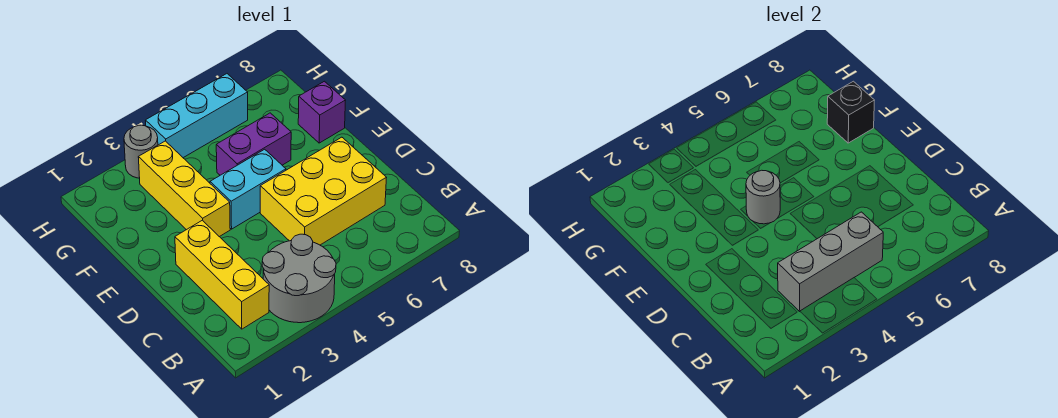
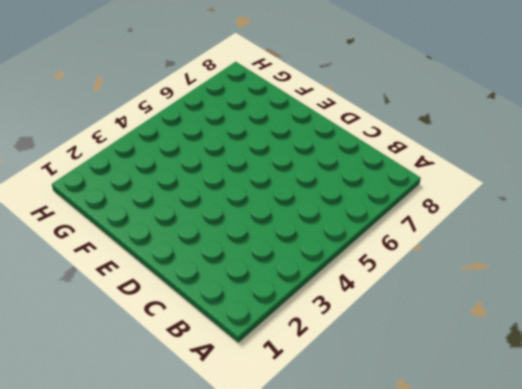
none -> grey round brick A3:B4 level 1
none -> yellow brick B2:D2 level 1
none -> yellow brick C5:D7 level 1

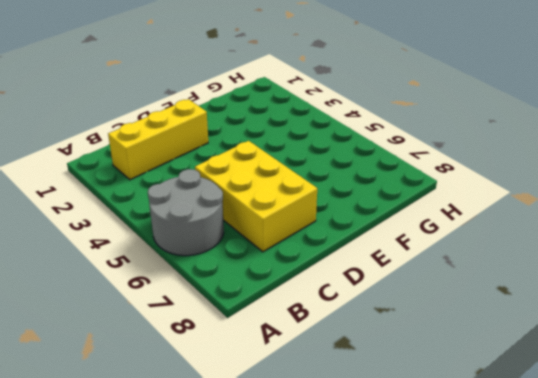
grey round brick A5:B6 level 1 -> grey round brick A3:B4 level 1
none -> yellow brick E3:G3 level 1
none -> cyan brick E4:E5 level 1
none -> purple brick F5:F6 level 1

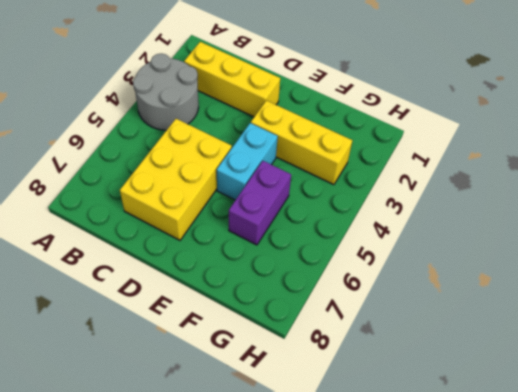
none -> purple brick F8 level 1
none -> grey round brick H3 level 1
none -> cyan brick H4:H6 level 1

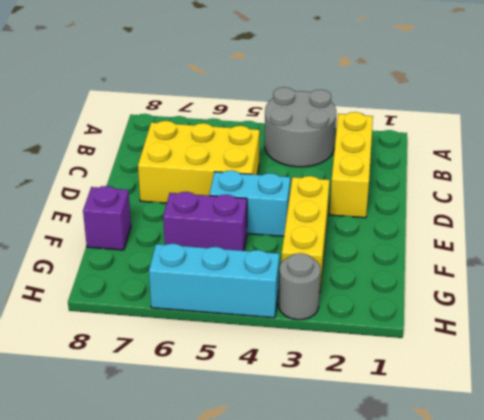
none -> grey brick B3:B5 level 2
none -> grey round brick E4 level 2
none -> black brick F8 level 2

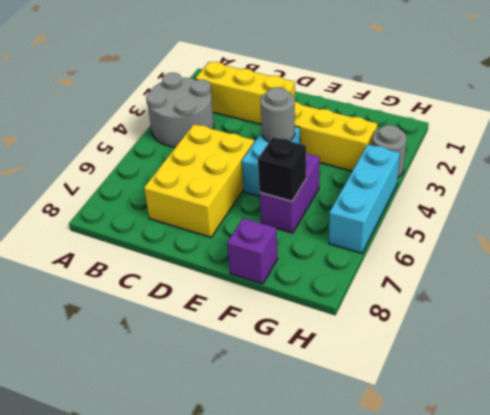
black brick F6 level 2 -> black brick F8 level 2
none -> grey brick B3:B5 level 2

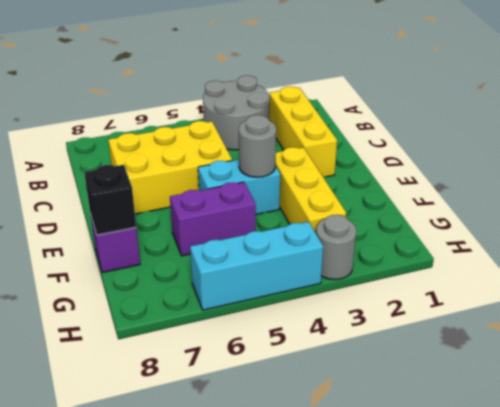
none -> grey brick B3:B5 level 2

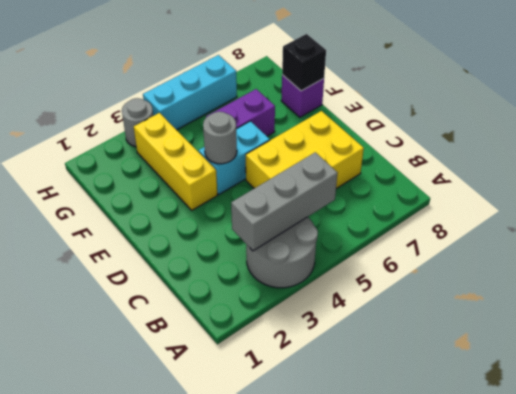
none -> yellow brick B2:D2 level 1

